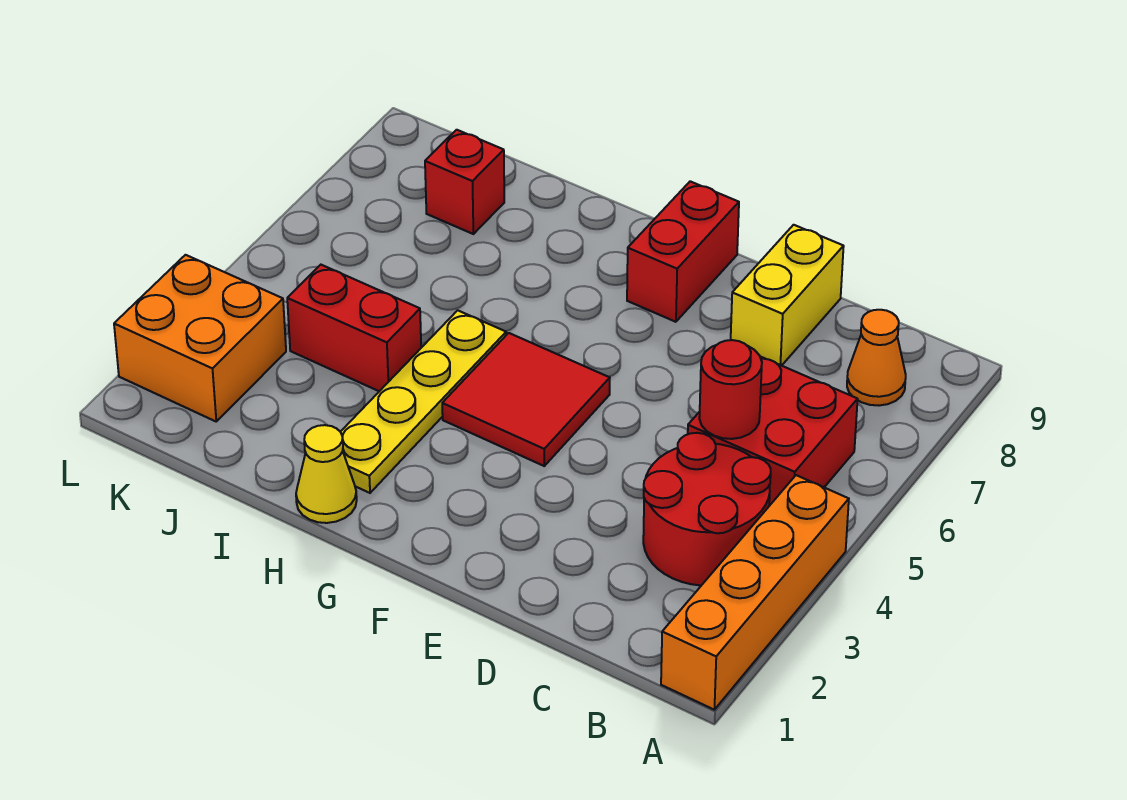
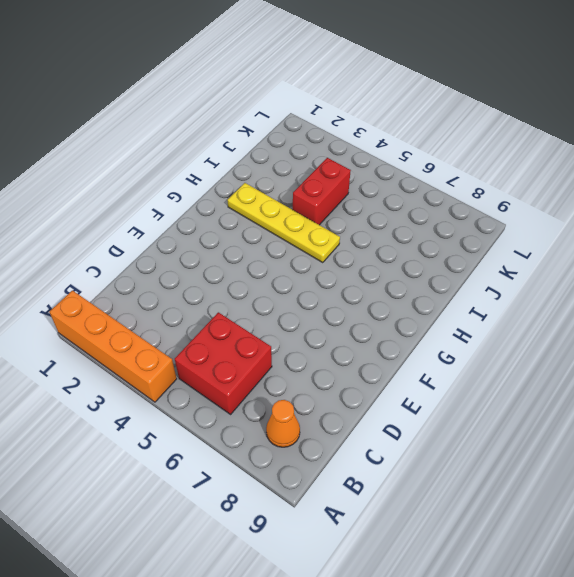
none -> red round brick B3:C4 level 1
none -> yellow brick D8:D9 level 1
none -> red tile F4:G5 level 1

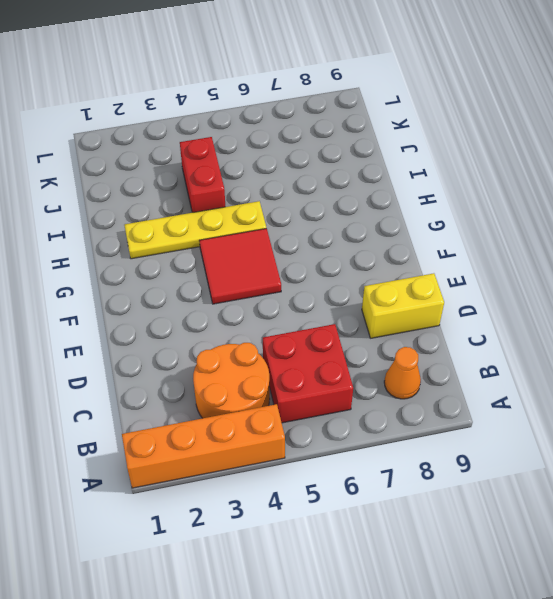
orange round brick B3:C4 level 1 -> red round brick B3:C4 level 1
none -> red brick F8:F9 level 1
none -> yellow cone H1 level 1
none -> red brick J8 level 1

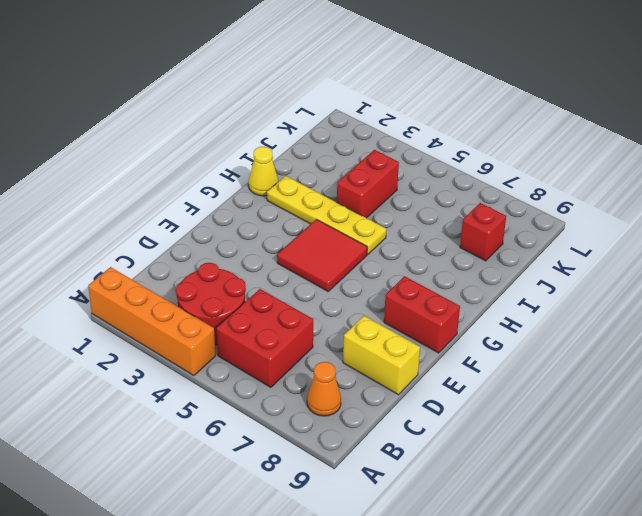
none -> orange brick K2:L3 level 1
none -> red round brick C5 level 2

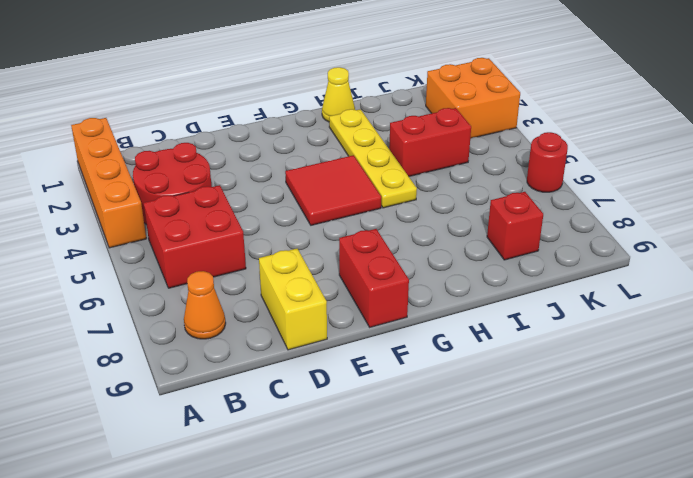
red round brick L6 level 1 -> red round brick C5 level 2

